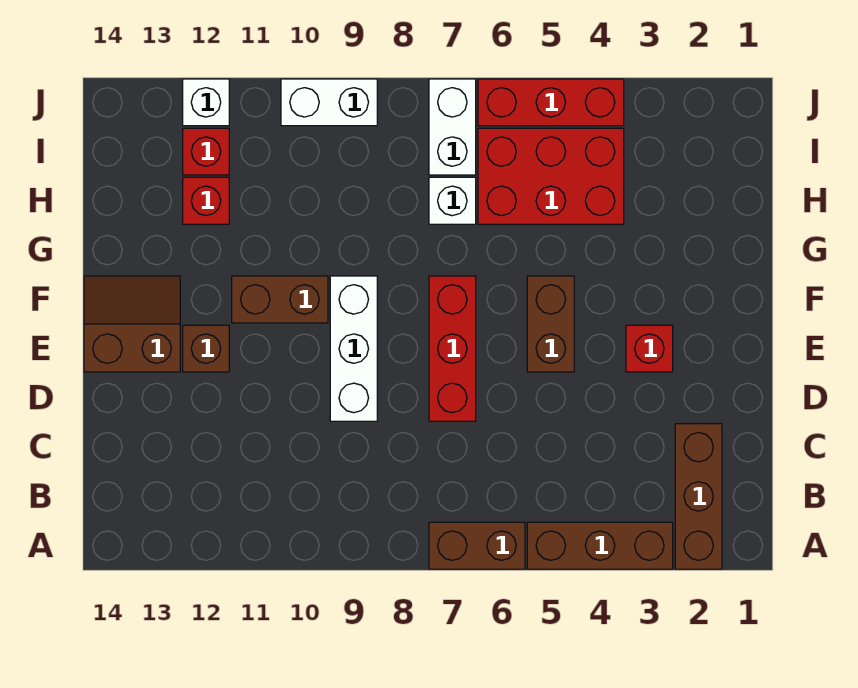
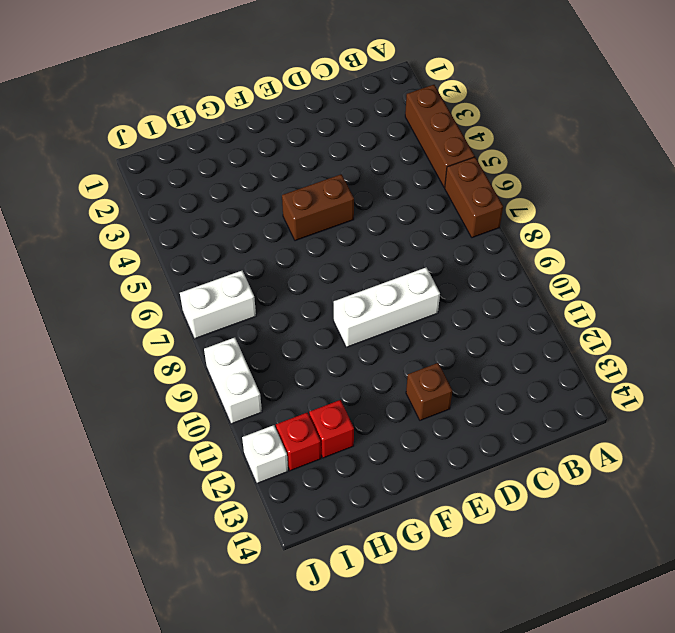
none -> brown brick A2:C2 level 1
none -> red brick D7:F7 level 1
none -> red brick E3 level 1

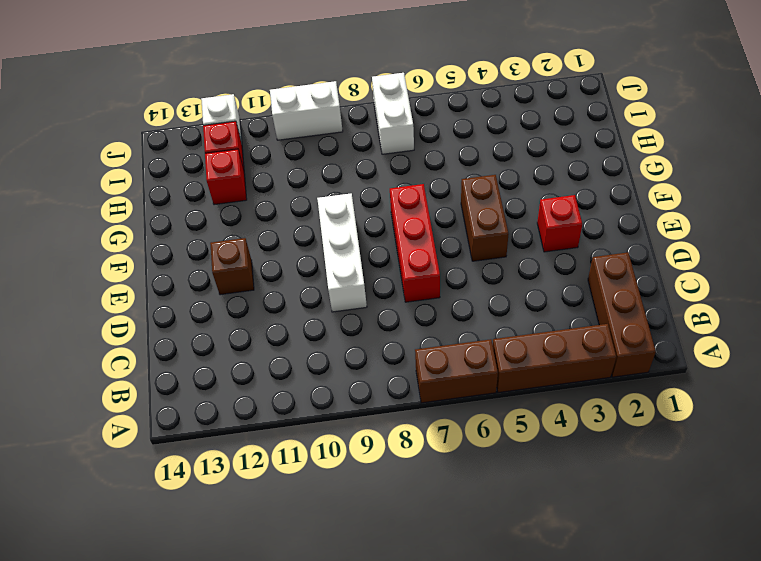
none -> brown slope E13:F14 level 1 top E
none -> brown brick F10:F11 level 1
none -> red brick H4:I6 level 1

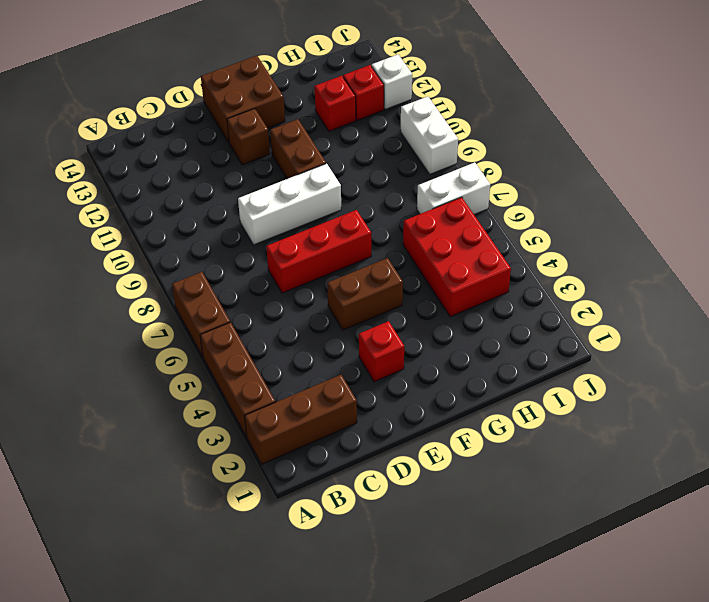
brown brick E13:F14 level 1 -> brown slope E13:F14 level 1 top E
none -> white brick H7 level 1
none -> red brick J4:J6 level 1

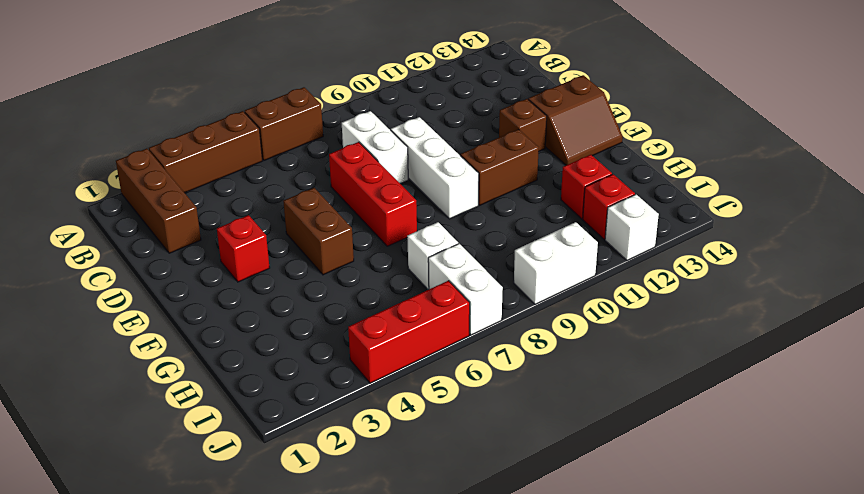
white brick C8:D8 level 1 -> none
none -> red brick H4:I6 level 1

